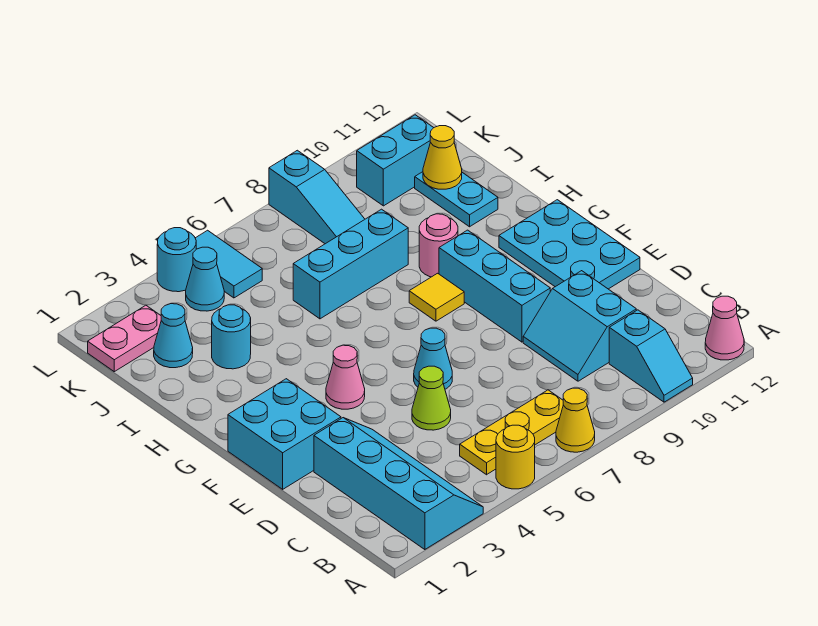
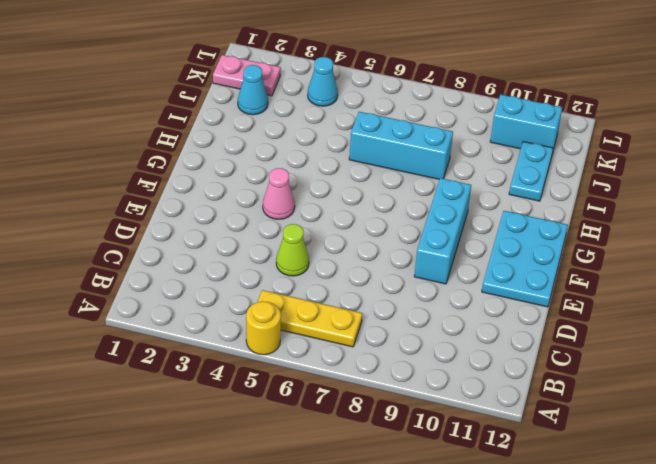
none -> cyan slope A2:D3 level 1 top 2
none -> yellow cone A7 level 1
none -> cyan slope A10:B10 level 1 top B

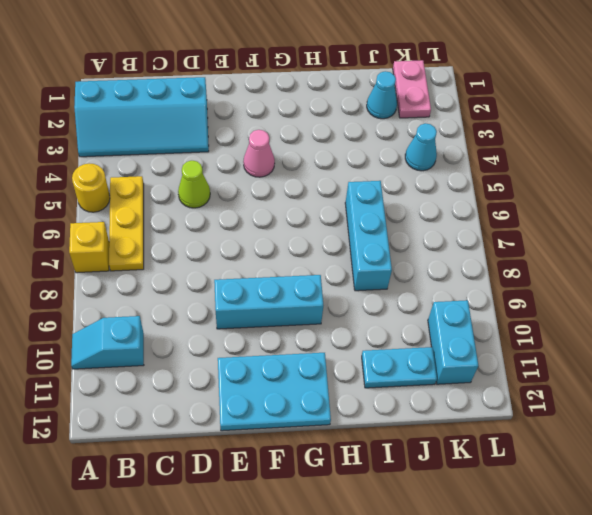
yellow brick A7 level 1 -> yellow cone A7 level 1
none -> pink cone A12 level 1
none -> cyan slope C9:D10 level 1 top 10
none -> cyan brick E1:F2 level 1

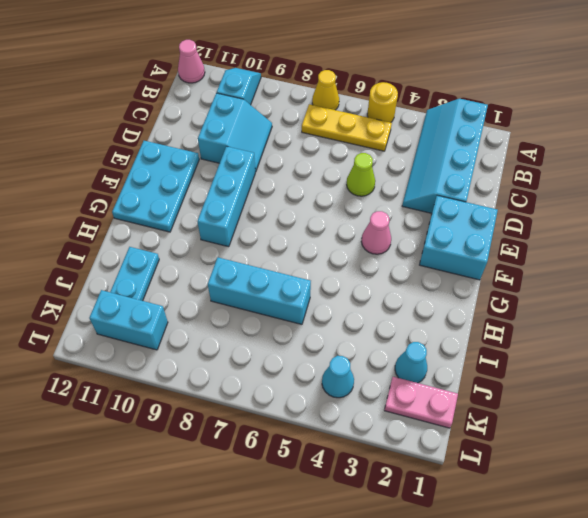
none -> cyan cone E6 level 1
none -> yellow tile G8 level 1
none -> pink round brick H9 level 1

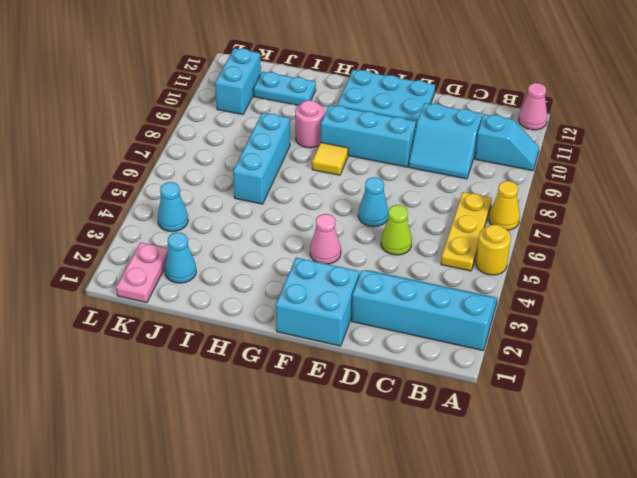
none -> cyan round brick I3 level 1
none -> cyan slope J8:L8 level 1 top L
none -> cyan tile K5:L5 level 1

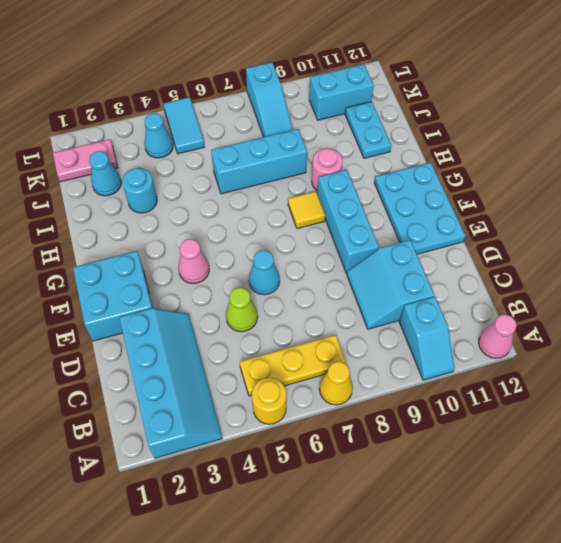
none -> cyan round brick L4 level 1
none -> yellow cone J11 level 2

